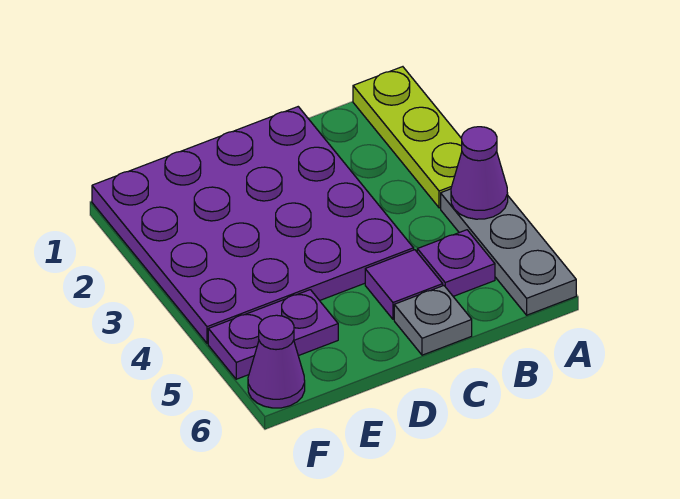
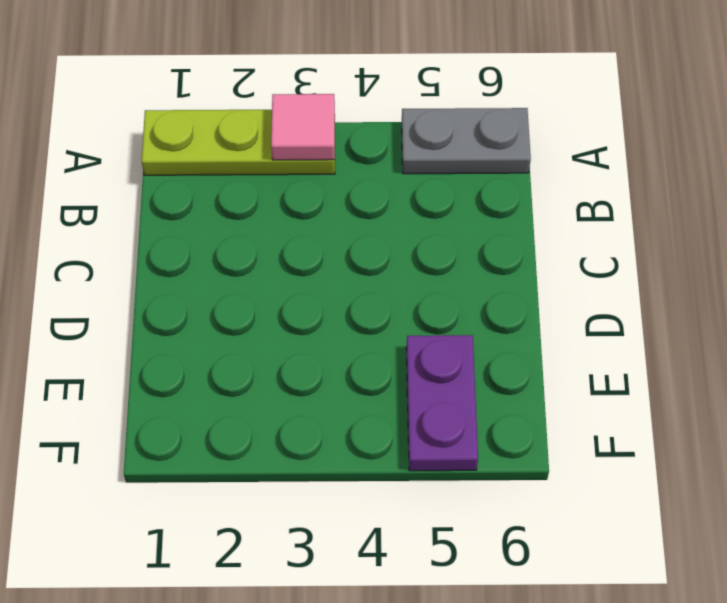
pink tile A3 level 2 -> none
grey plate A5:A6 level 1 -> grey plate A4:A6 level 1
none -> purple plate B5 level 1
none -> purple plate C1:F4 level 1

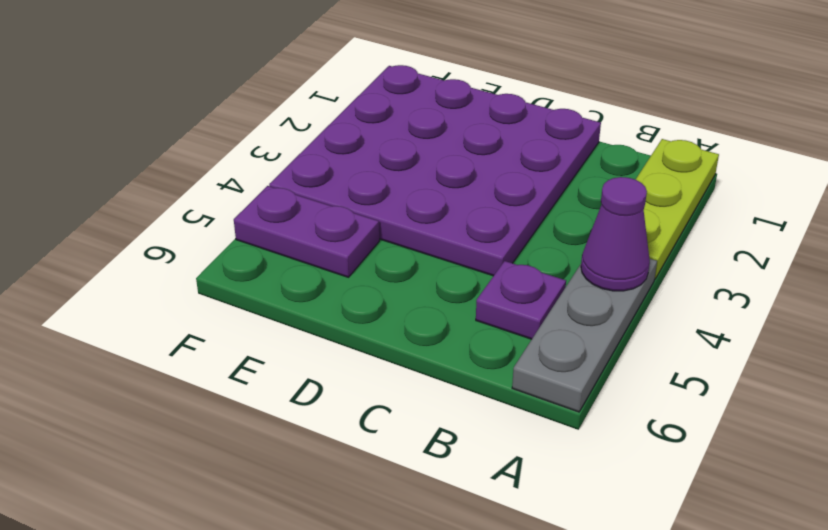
none -> purple tile C5 level 1
none -> grey plate C6 level 1

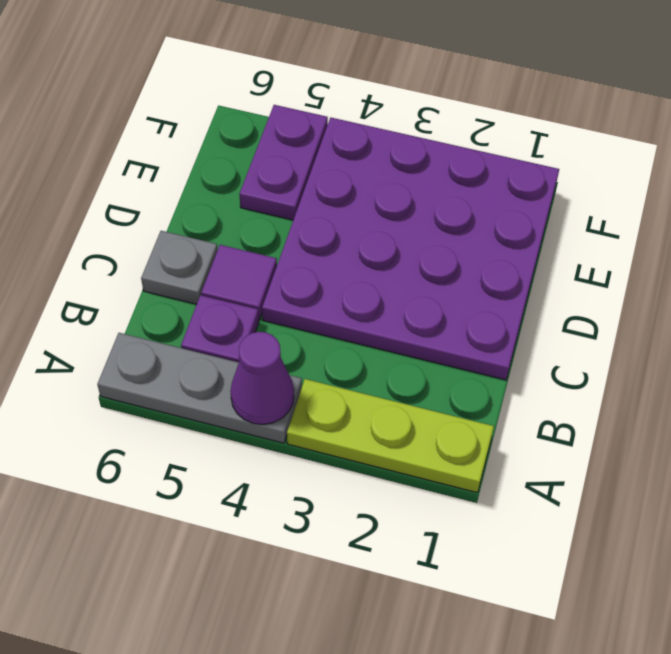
none -> purple cone F6 level 1

